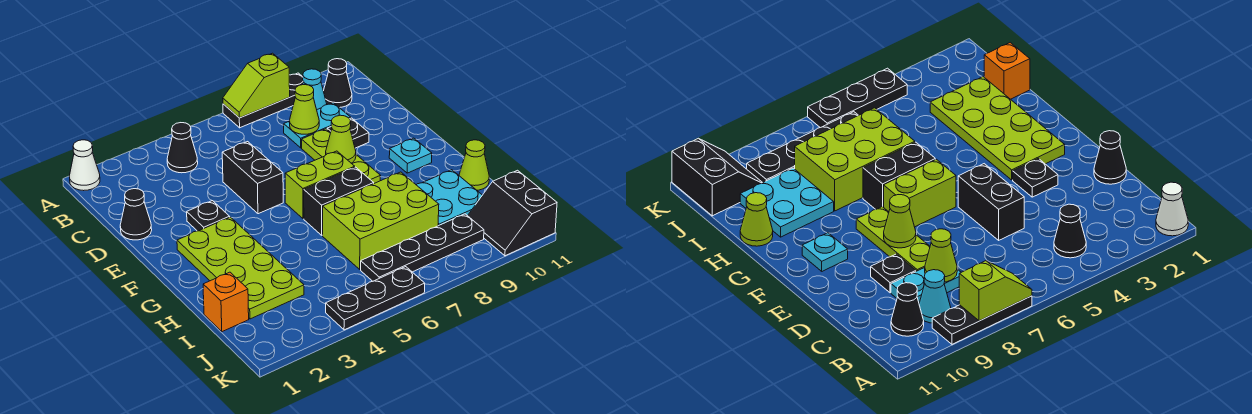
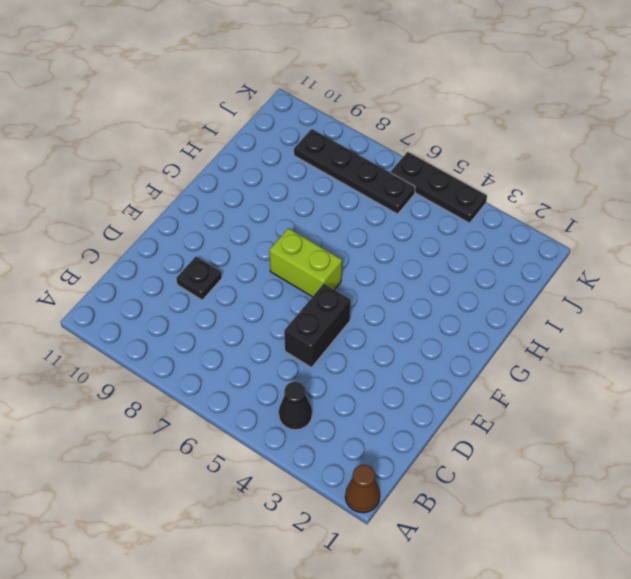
brown cone A1 level 1 -> white cone A1 level 1
none -> black plate A7:A9 level 1
none -> cyan cone B9 level 1
none -> black cone B10 level 1

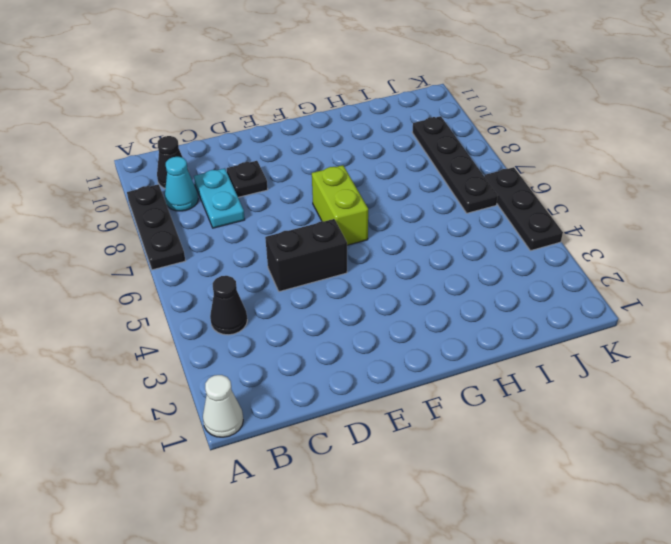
none -> black cone D1 level 1
none -> lime plate D8:F8 level 1
none -> black plate E3 level 1

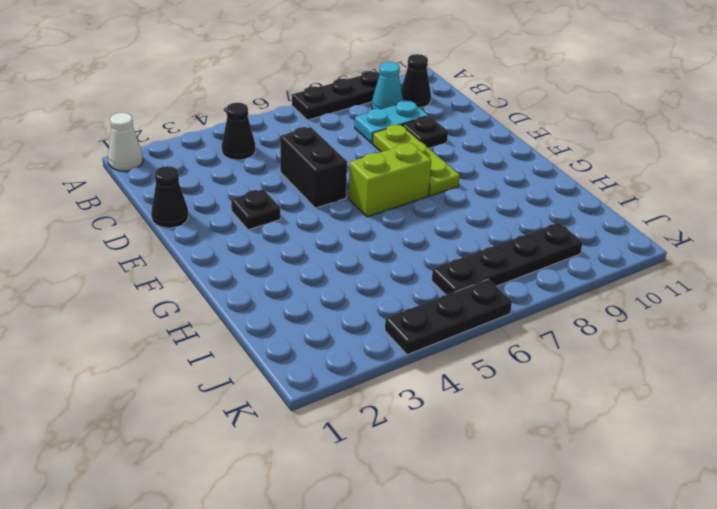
none -> lime plate F2:I3 level 1
none -> cyan plate F10 level 1
none -> black brick G6:G7 level 1

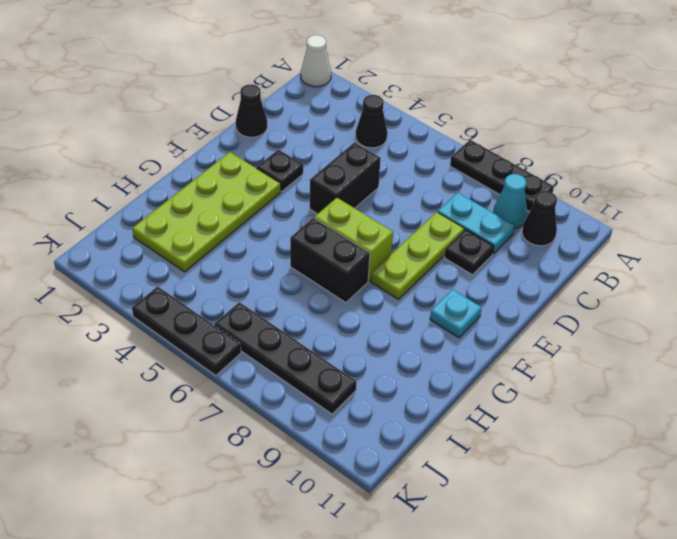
none -> lime brick H6:I8 level 1
none -> cyan plate H9:I10 level 1
none -> lime cone H11 level 1

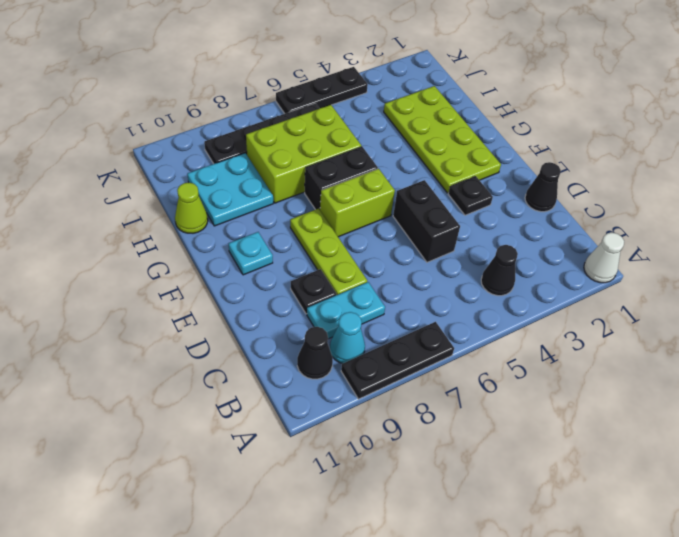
none -> orange brick I1 level 1
none -> black slope J10:K11 level 1 top 11
none -> lime slope A7:A8 level 2 top 8

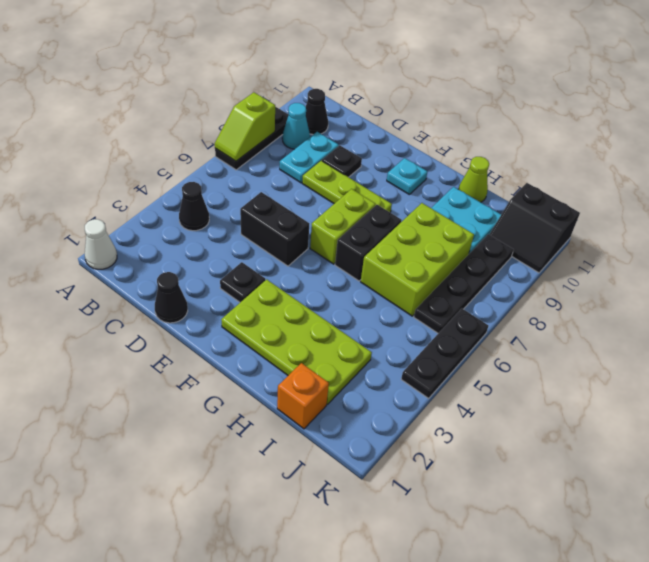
none -> lime cone C8 level 2
none -> lime cone E8 level 2

